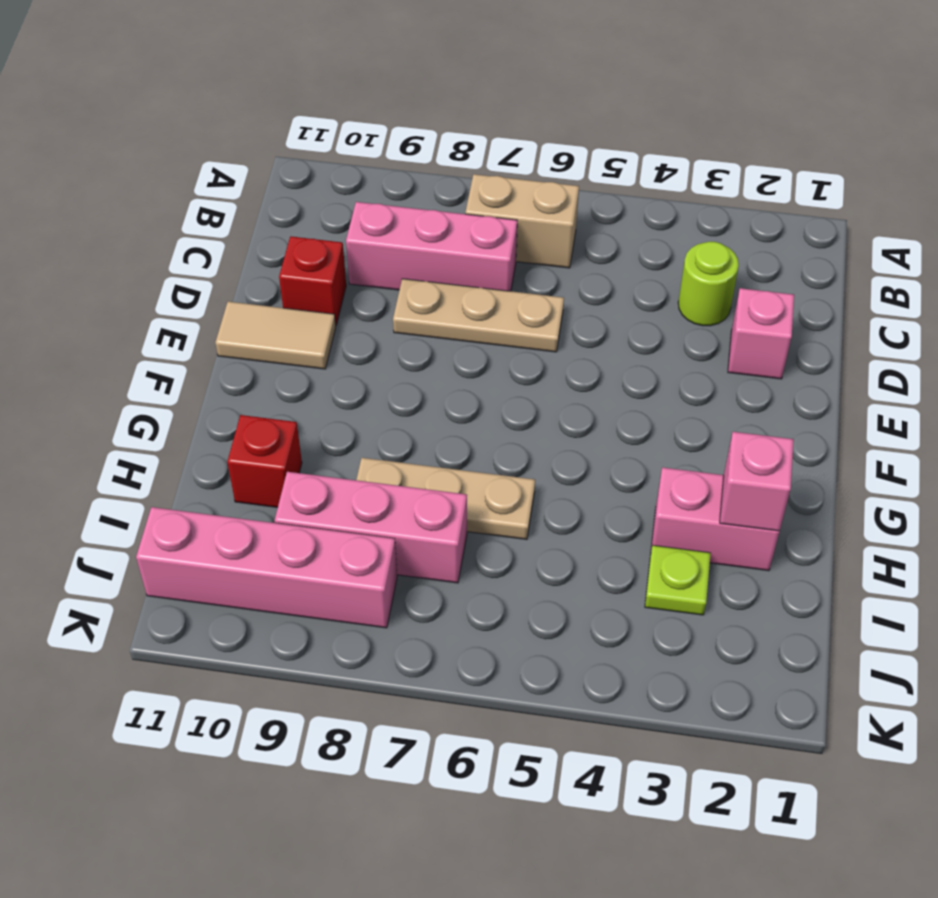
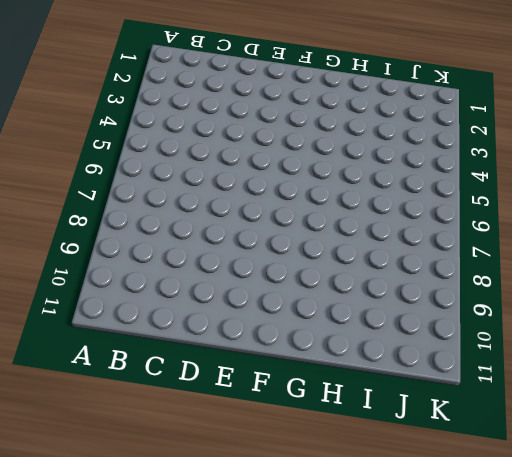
none -> tan brick B6:B7 level 1
none -> lime round brick C3 level 1
none -> pink brick C7:C9 level 1

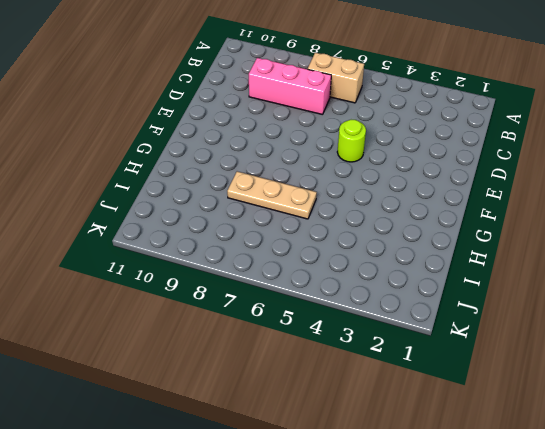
lime round brick E5 level 1 -> lime round brick C3 level 1
none -> pink brick D2 level 1
none -> tan plate D6:D8 level 1
none -> red brick D10 level 1

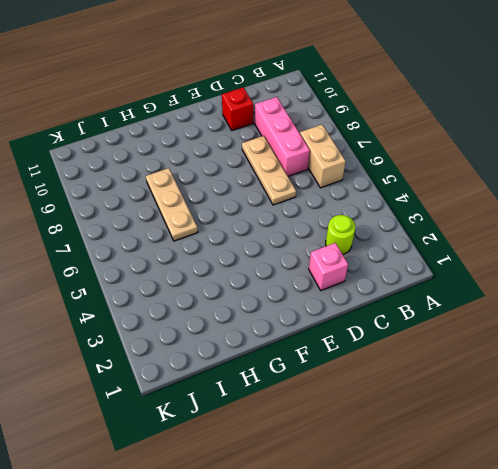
none -> tan tile E10:E11 level 1
none -> pink brick H2:H3 level 1
none -> red brick H10 level 1

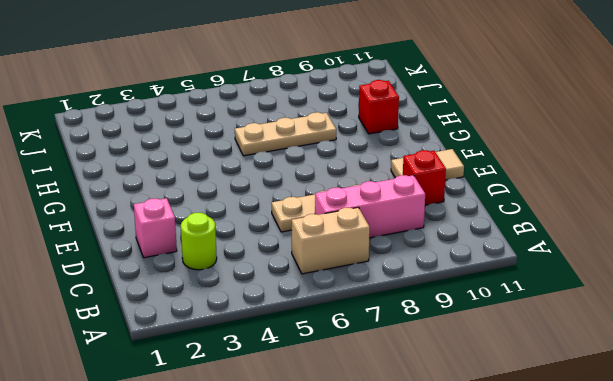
none -> pink brick H2:H3 level 1
none -> lime plate I3 level 1
none -> pink brick I7:I9 level 1

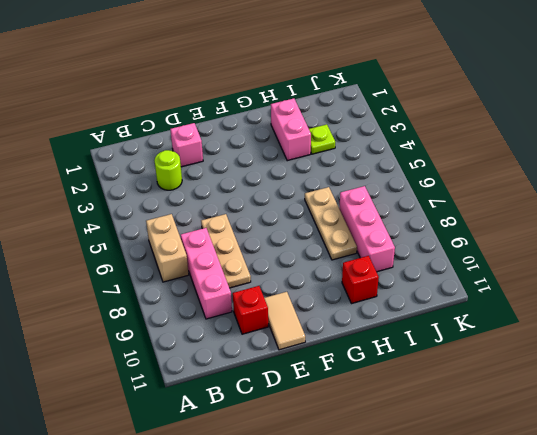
none -> pink brick J8:J11 level 1
none -> pink brick H2 level 2

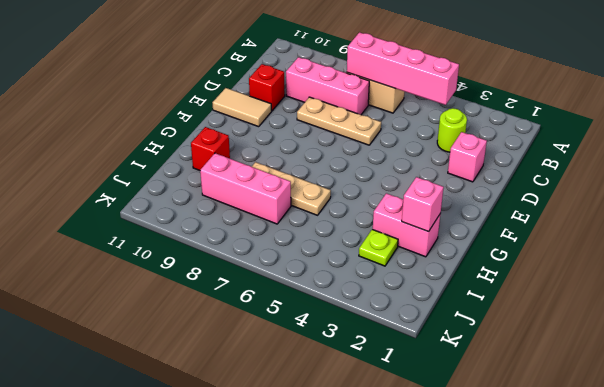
pink brick B4:B7 level 2 -> pink brick J8:J11 level 1

